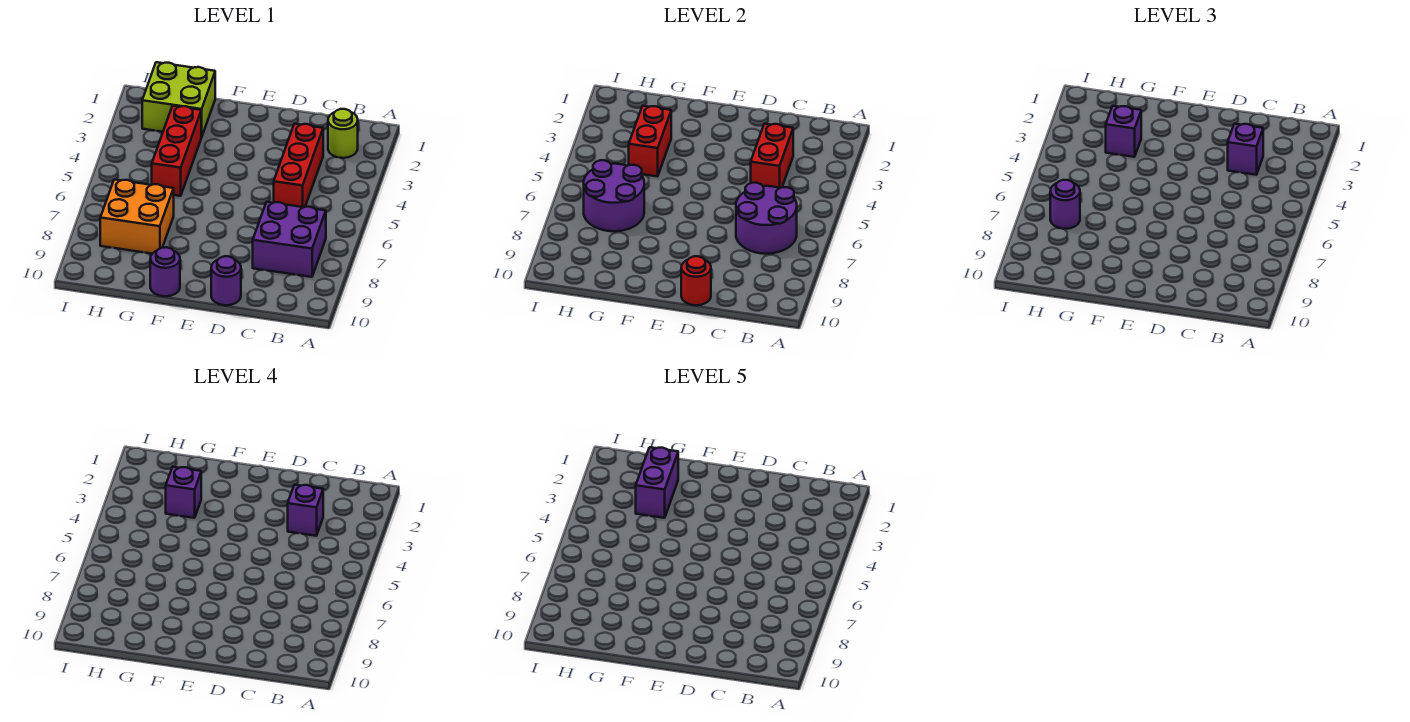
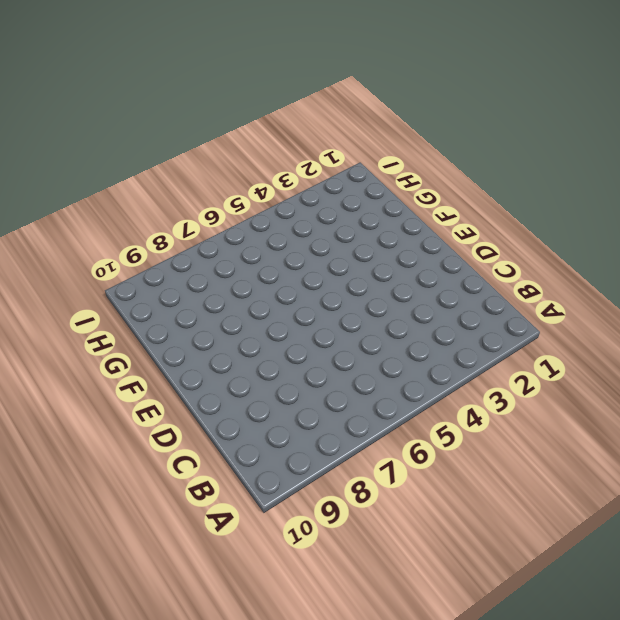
none -> lime round brick B2 level 1
none -> purple brick B7:C8 level 1
none -> red brick C3:C5 level 1

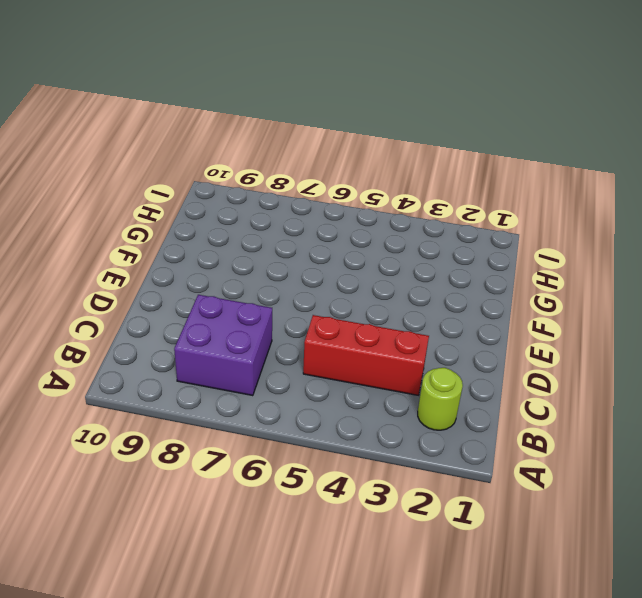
none -> purple round brick D10 level 1
none -> purple round brick F10 level 1
none -> lime brick G1:H2 level 1

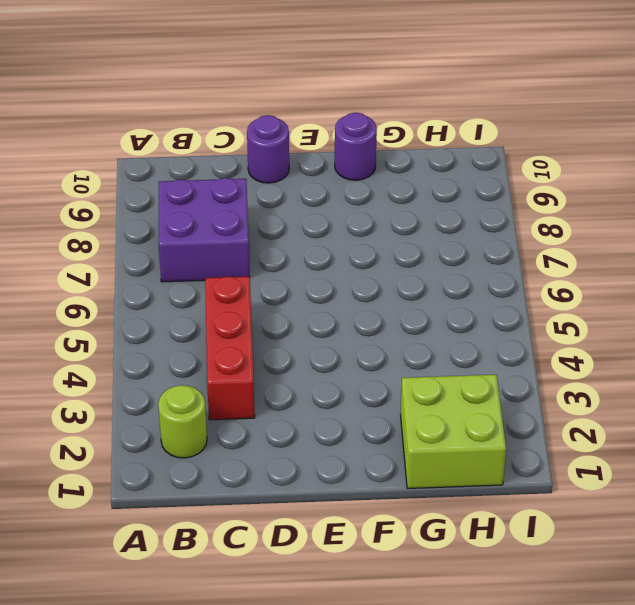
none -> red brick G3:G5 level 1
none -> orange brick G7:H8 level 1
none -> purple round brick B6:C7 level 2

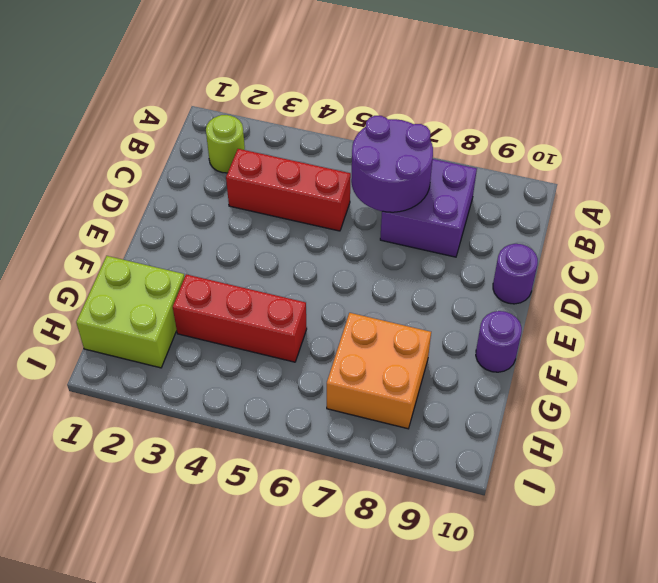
none -> red brick C3:C4 level 2
none -> red round brick D10 level 2
none -> red brick G3:G4 level 2

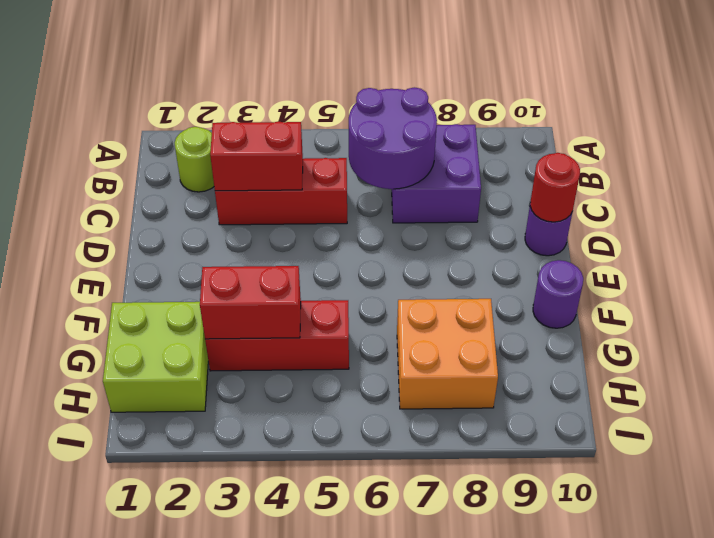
none -> purple round brick G6:H7 level 2
none -> purple brick C3 level 3
none -> purple brick G3 level 3

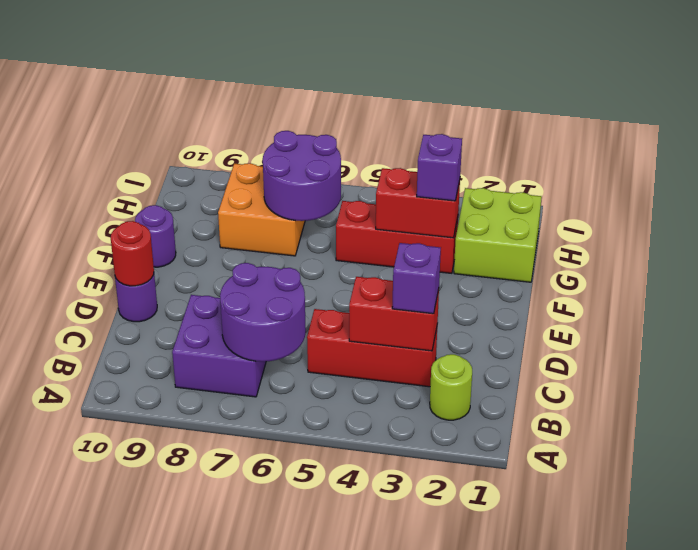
none -> purple round brick H7 level 3
none -> purple brick C3 level 4
none -> purple brick G3 level 4

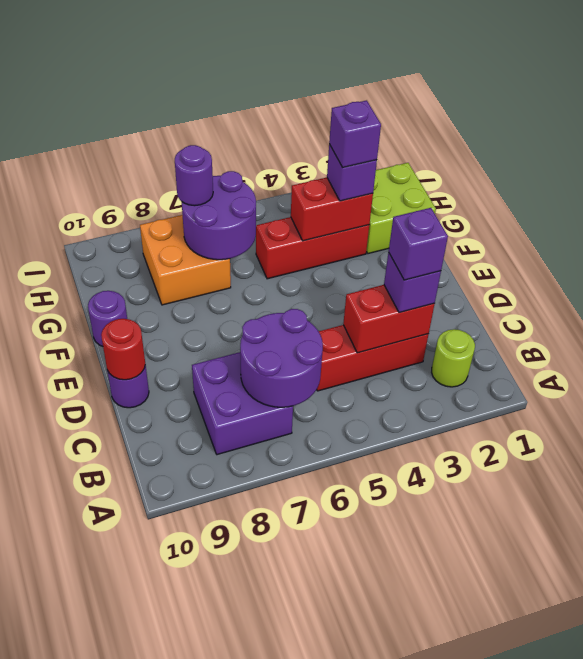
none -> purple brick G2:G3 level 5

